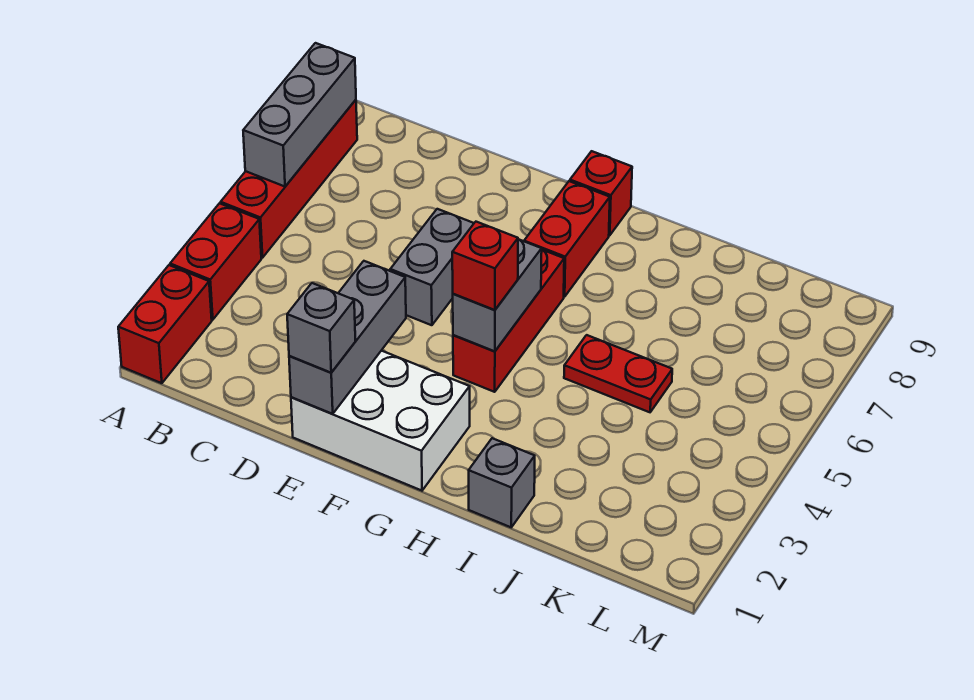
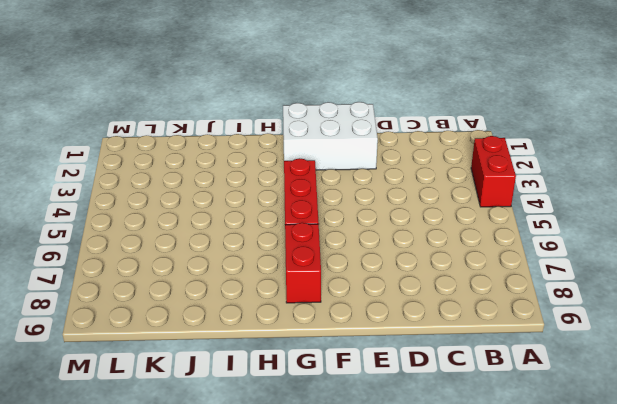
none -> red brick A1:A2 level 1
none -> red brick A5:A8 level 1
none -> grey brick E5:E6 level 1

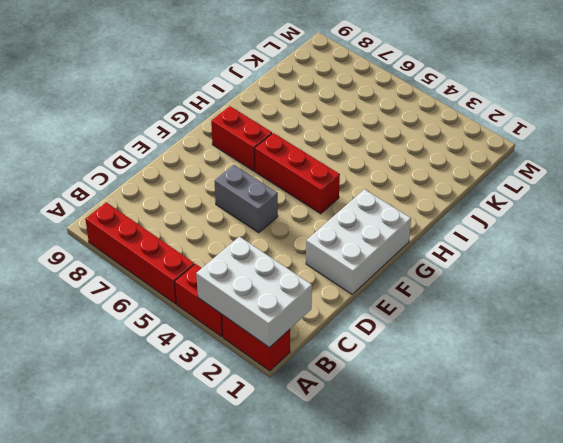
white brick A1:B3 level 2 -> none
none -> red brick G9 level 1
none -> grey brick I1 level 1
none -> red plate I5:J5 level 1

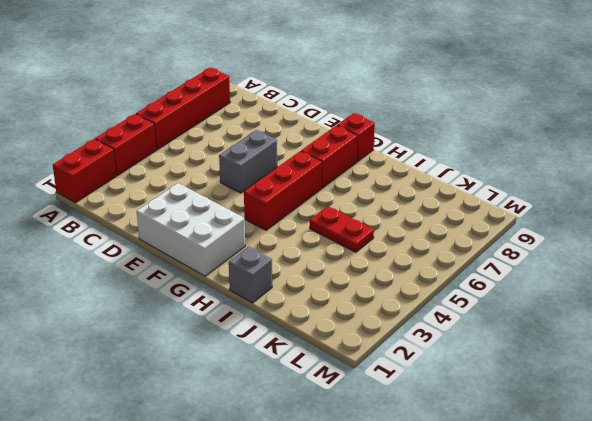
none -> grey brick A6:A8 level 2
none -> grey brick E1:E3 level 2
none -> grey brick G4:G5 level 2

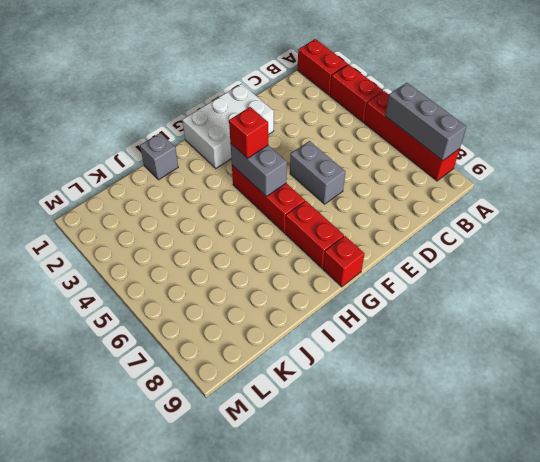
none -> red plate I5:J5 level 1
none -> grey brick E1:E3 level 2
none -> grey brick E1 level 3

